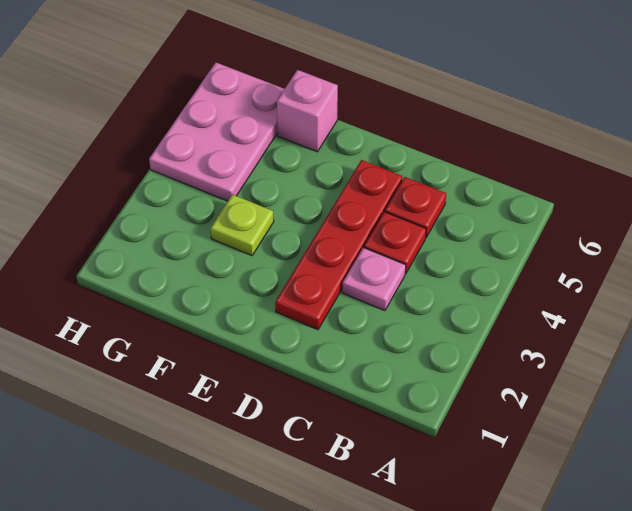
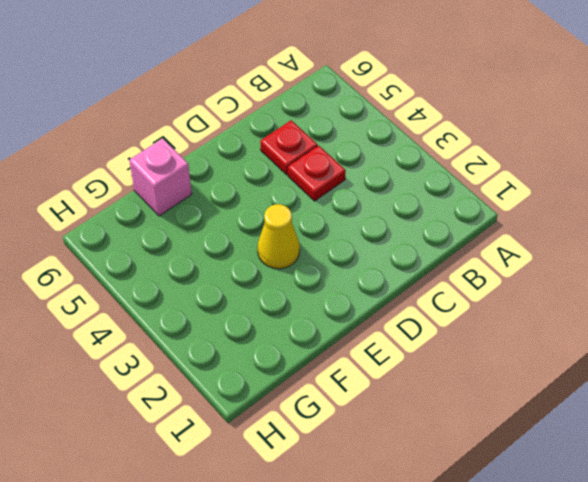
yellow cone E3 level 1 -> none
none -> pink plate C3 level 1
none -> red plate D2:D5 level 1

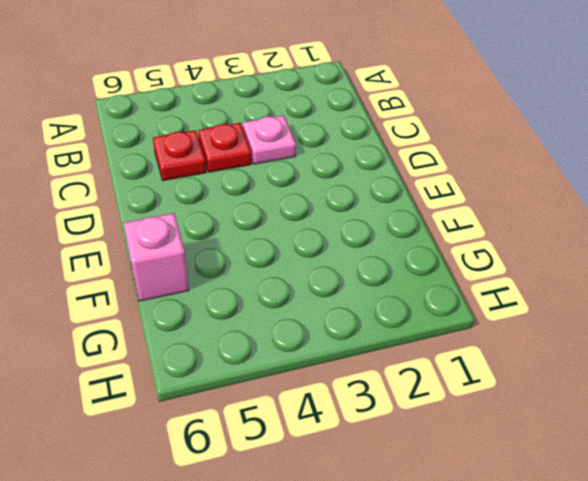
none -> red plate D2:D5 level 1
none -> lime plate F3 level 1

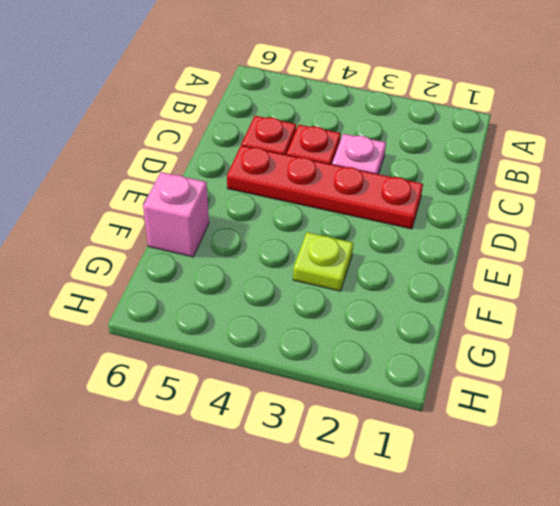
none -> pink plate G4:H6 level 1

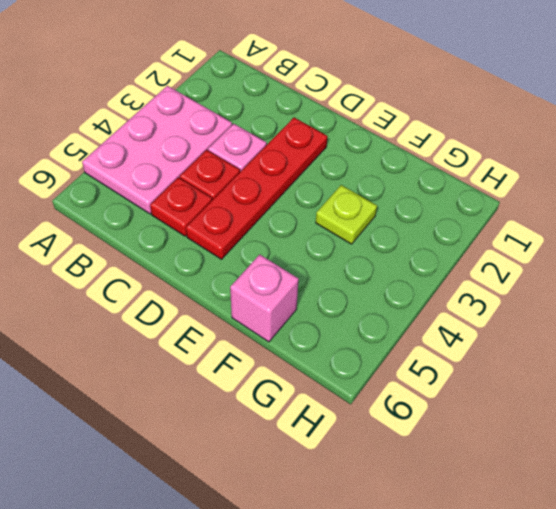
pink plate A3:B5 level 1 -> pink plate G4:H6 level 1

